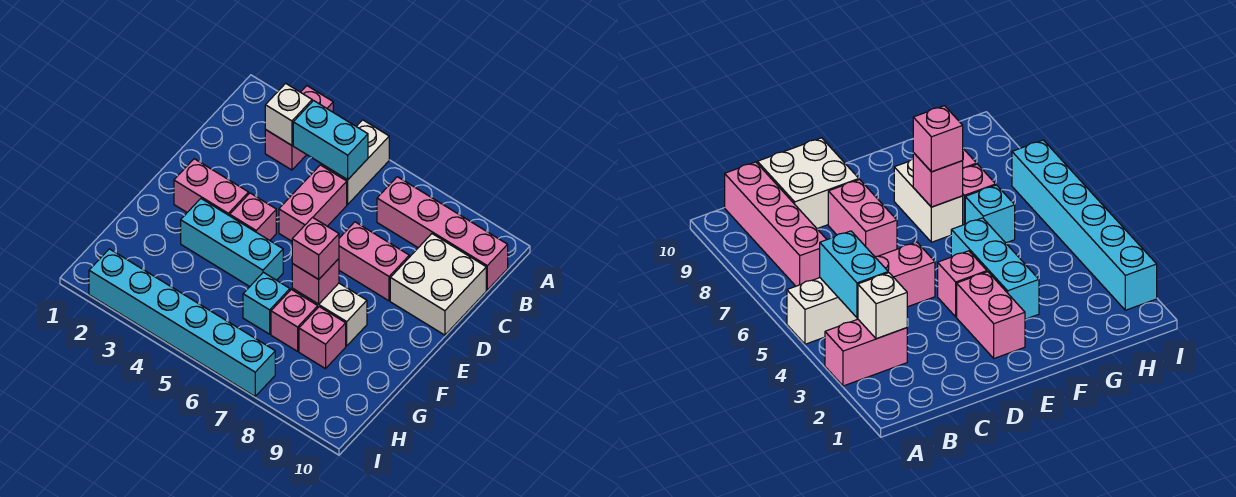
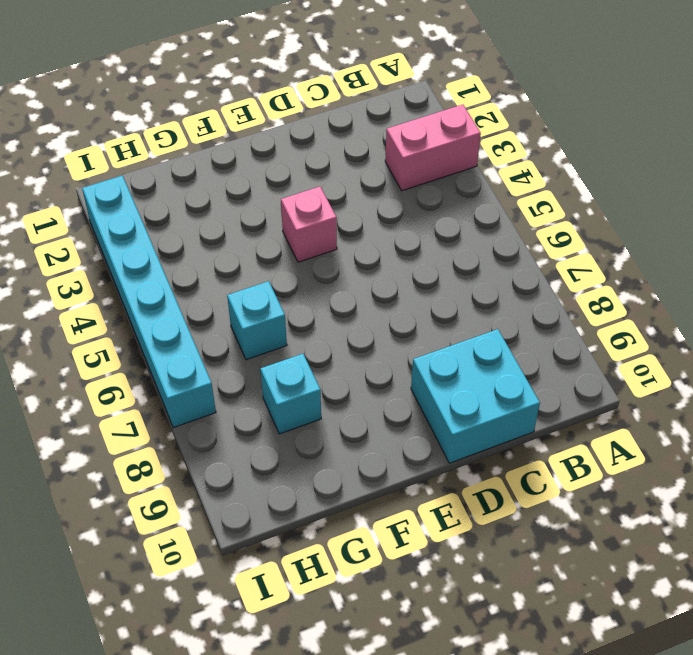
cyan brick C9:D10 level 1 -> white brick C9:D10 level 1
cyan brick G8 level 1 -> pink brick G8 level 1
none -> white brick A5:B5 level 1
none -> pink brick B7:B10 level 1
none -> pink brick C5:D5 level 1

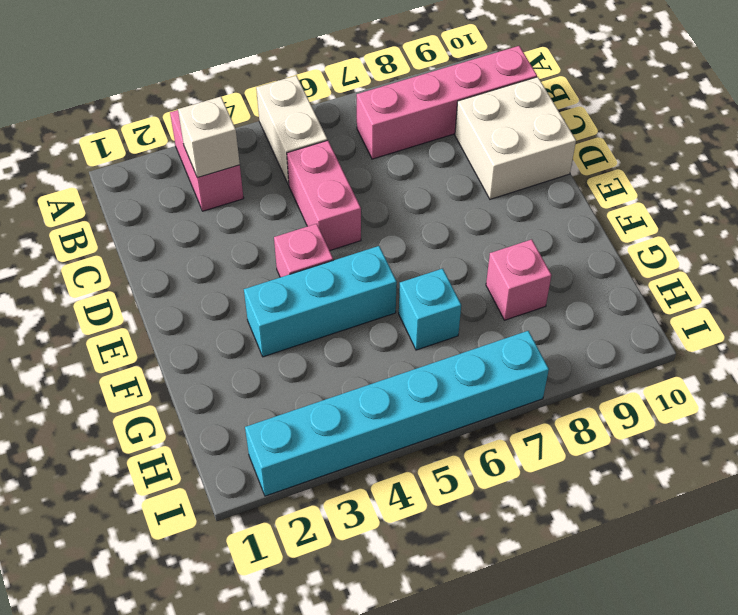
none -> pink brick D7:D8 level 1
none -> pink brick E2:E3 level 1
none -> white brick F7:F8 level 1

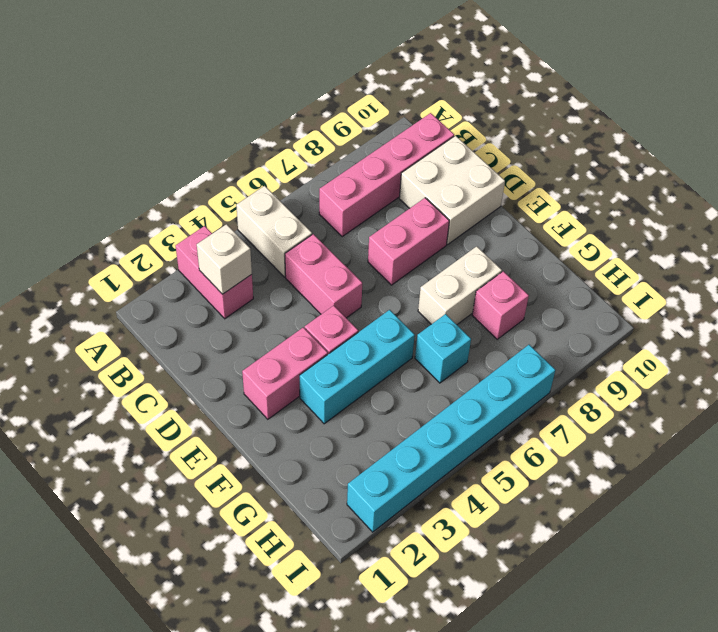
none -> pink brick G7 level 1
none -> cyan brick B4:B5 level 2
none -> pink brick F7 level 2

